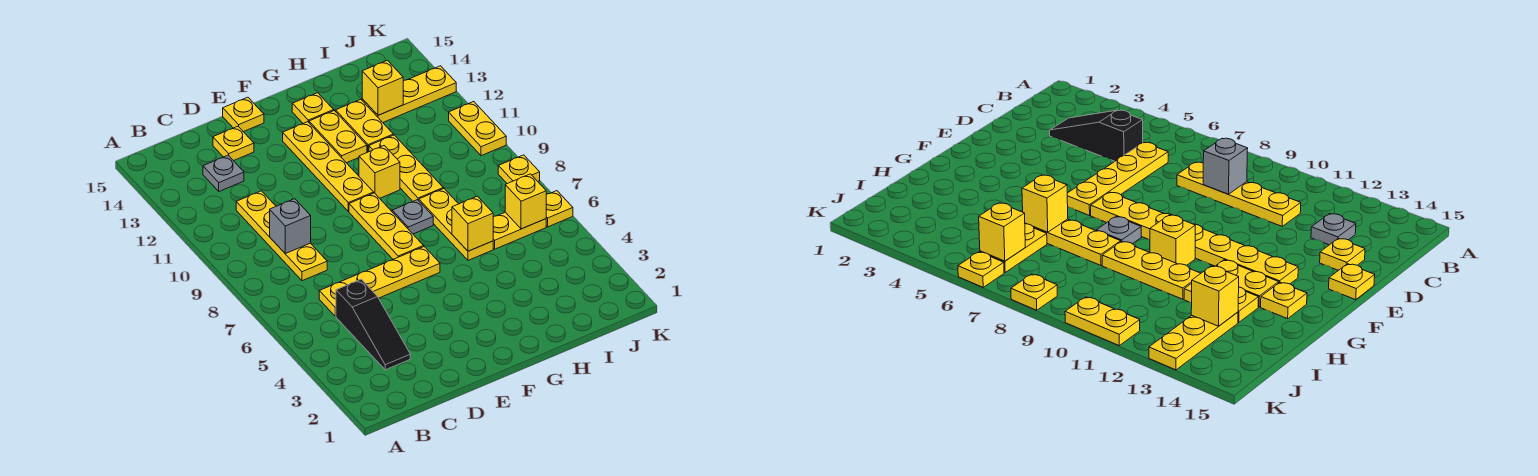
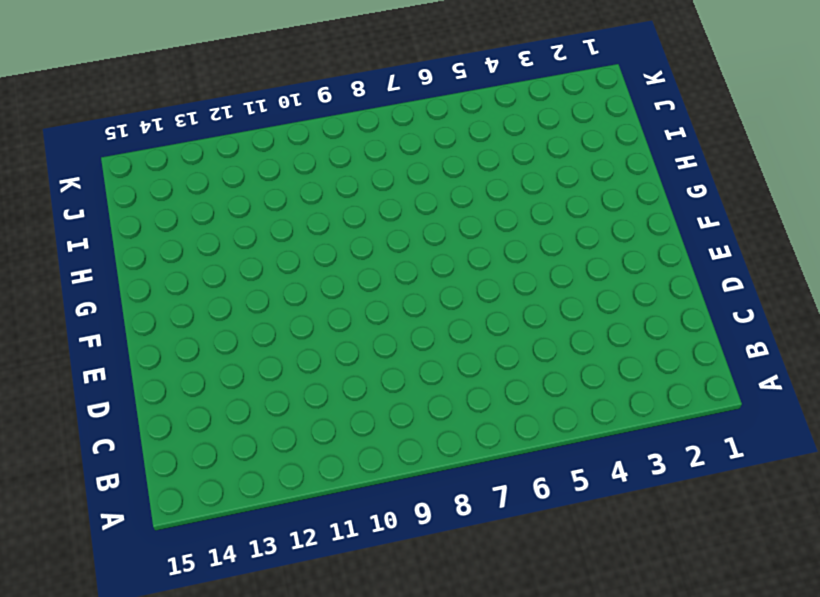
none -> black slope C3:C5 level 1 top 5
none -> yellow plate C6:F6 level 1
none -> yellow plate C8:C11 level 1

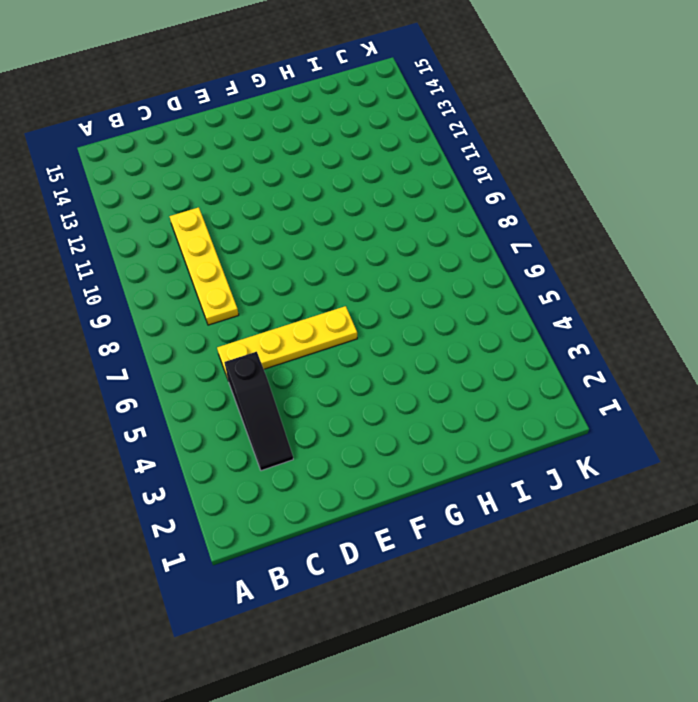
none -> grey plate C13 level 1
none -> yellow plate D14 level 1
none -> yellow plate E15 level 1

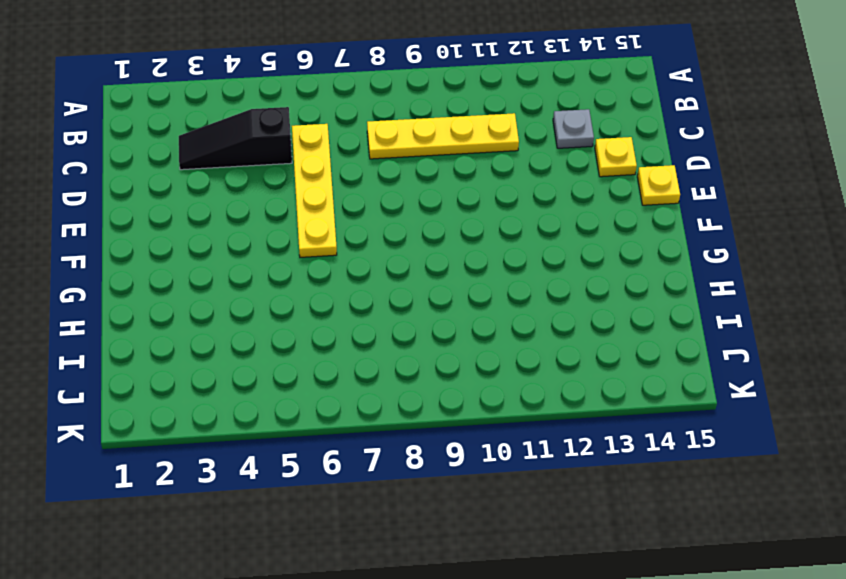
none -> yellow plate F7:F9 level 1
none -> yellow plate F10:F13 level 1
none -> grey plate G8 level 1

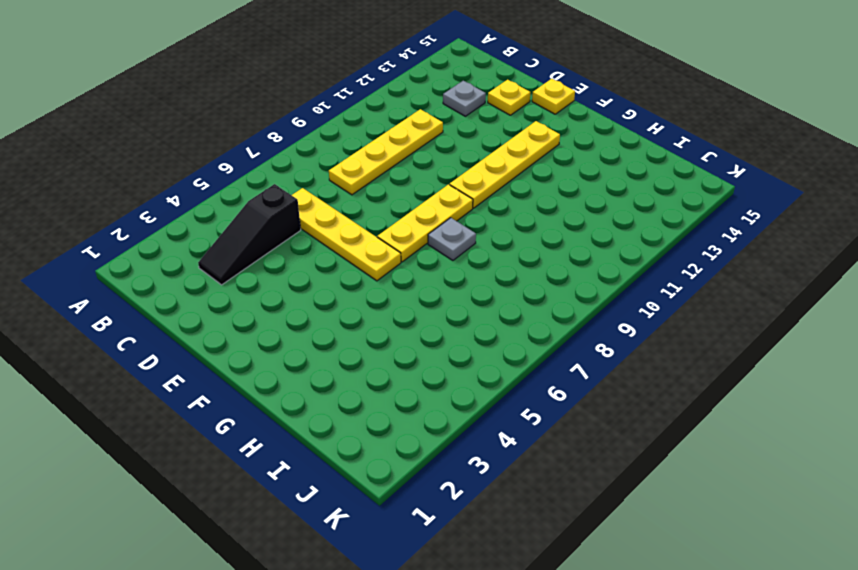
none -> yellow brick G10 level 1
none -> yellow plate G12:G13 level 1
none -> yellow plate G14 level 1

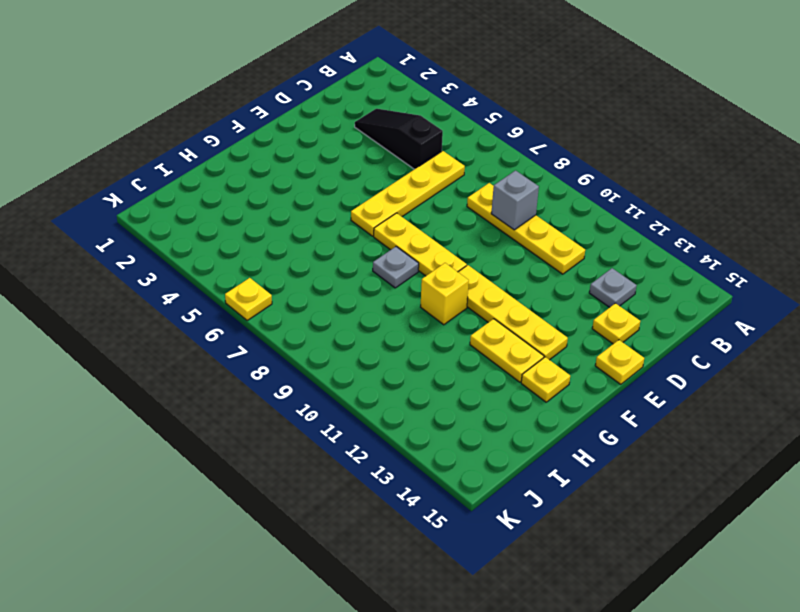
none -> yellow plate H6:H8 level 1
none -> yellow plate H9:H11 level 1
none -> yellow plate H12:H13 level 1

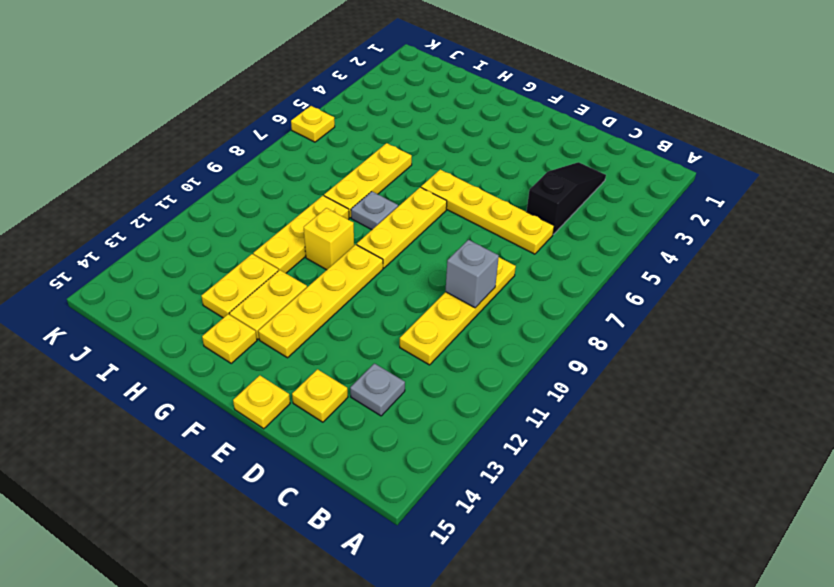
none -> yellow plate I6:J6 level 1
none -> yellow plate I13:K13 level 1
none -> yellow plate K8 level 1

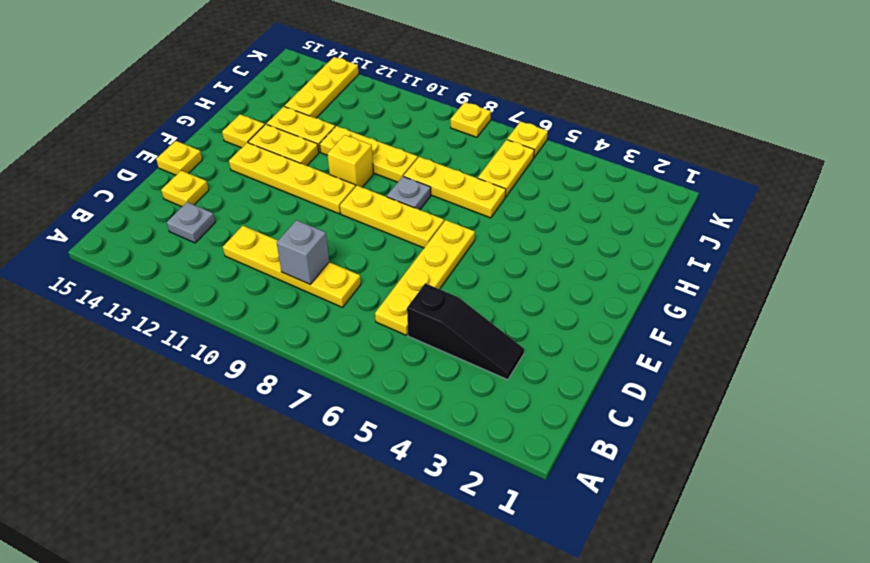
none -> yellow plate K10:K11 level 1
none -> yellow brick H6 level 2
none -> yellow brick I13 level 2

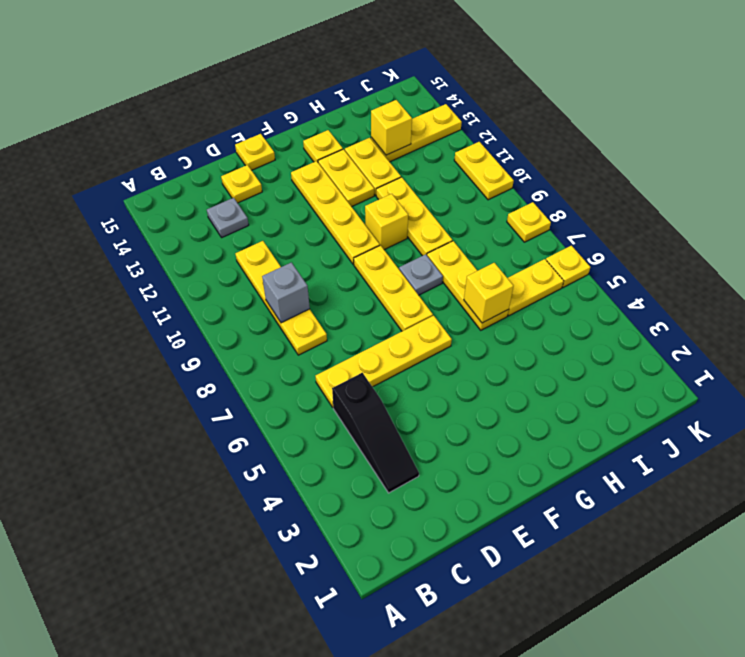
none -> yellow brick J6 level 2

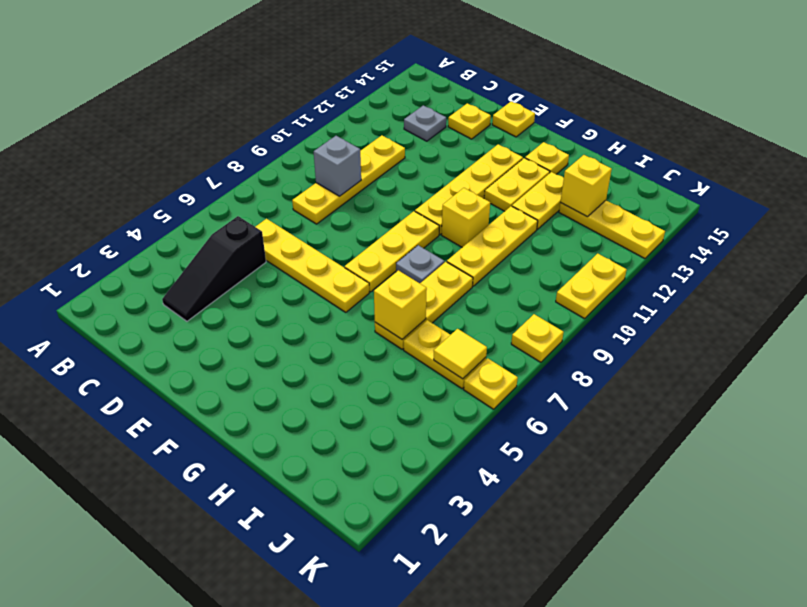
yellow tile J6 level 2 -> yellow brick J6 level 2

